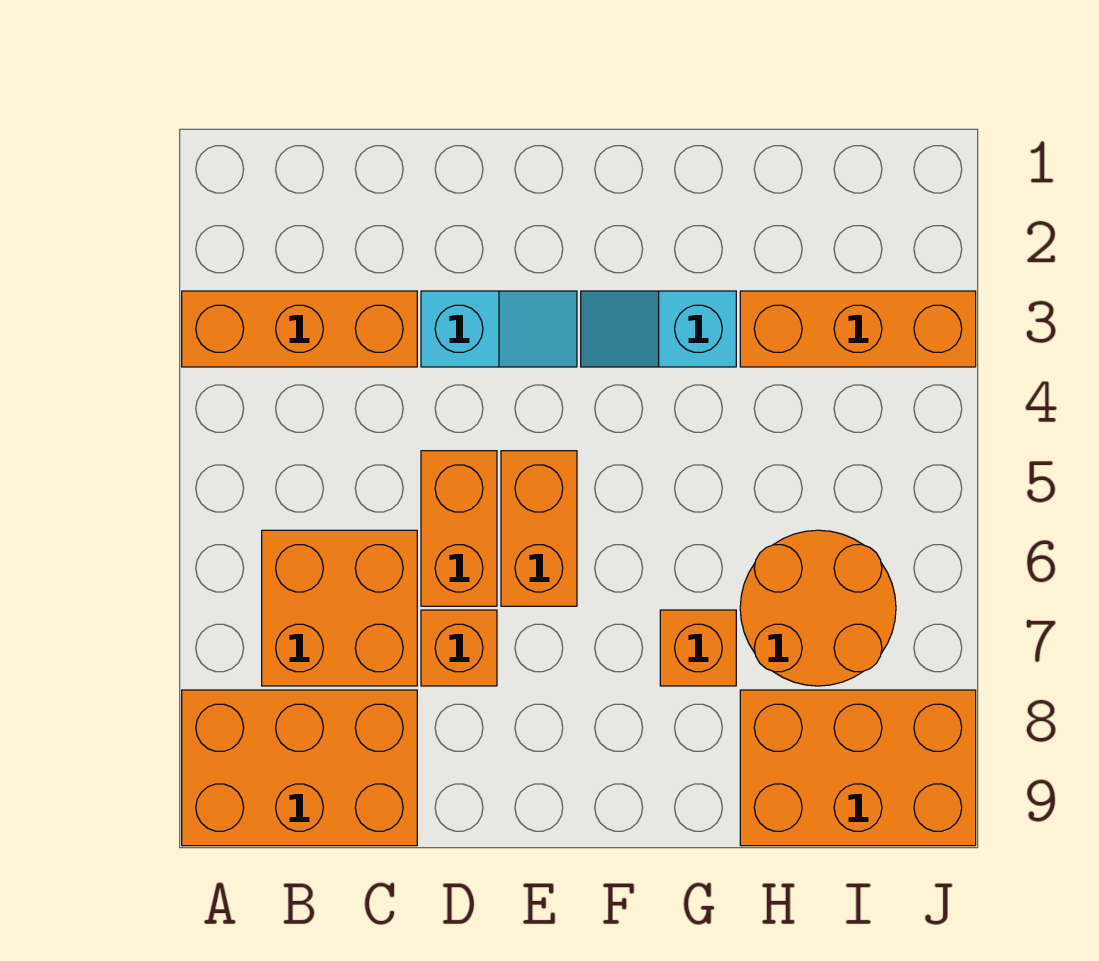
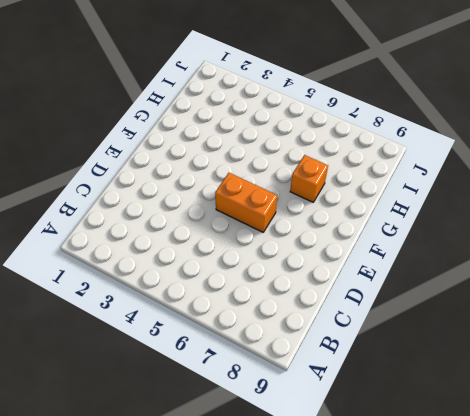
none -> orange brick A3:C3 level 1
none -> orange brick A8:C9 level 1
none -> orange brick B6:C7 level 1

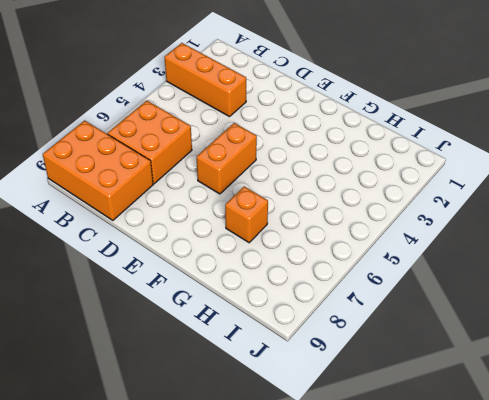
none -> cyan slope D3:E3 level 1 top D
none -> orange brick D5:D6 level 1
none -> orange brick D7 level 1

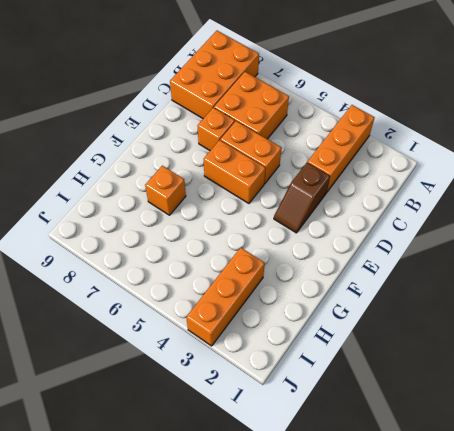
brown slope D3:E3 level 1 top D -> cyan slope D3:E3 level 1 top D
none -> cyan slope F3:G3 level 1 top G
none -> orange round brick H6:I7 level 1
none -> orange brick H8:J9 level 1

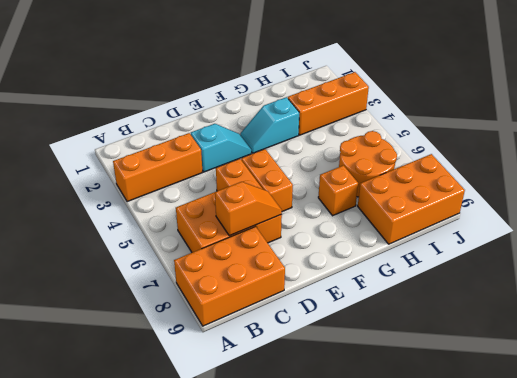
orange slope C7:D7 level 2 top C -> none

